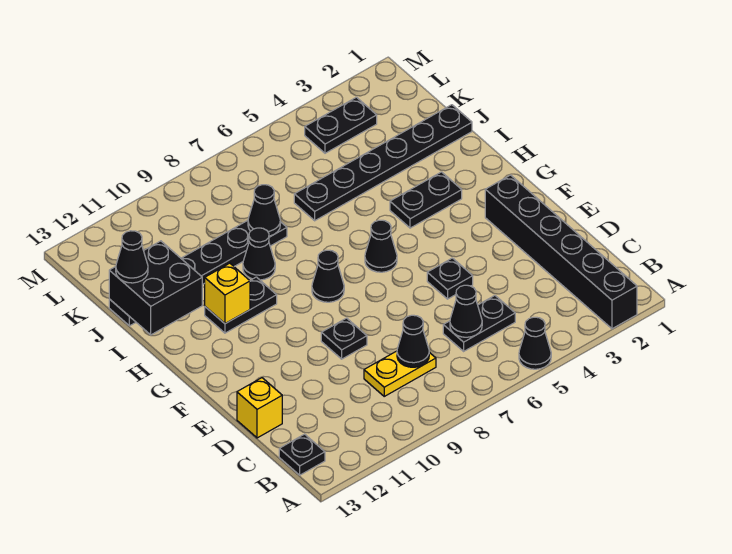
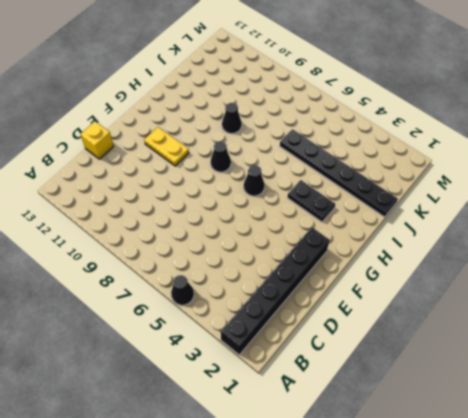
yellow plate F10:F11 level 1 -> yellow plate C8:C9 level 1
none -> black plate B13 level 1
none -> black plate C5:C6 level 1
none -> black plate E5 level 1

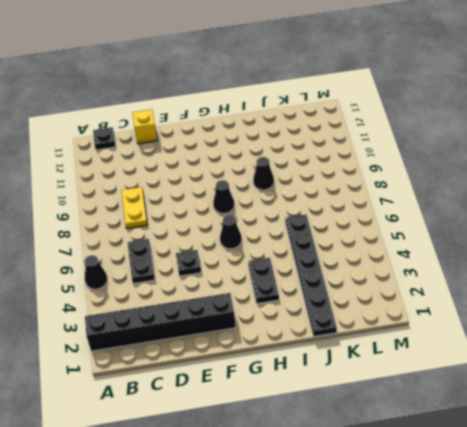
none -> black plate E9 level 1
none -> black plate H10:H11 level 1
none -> black plate J8:J13 level 1

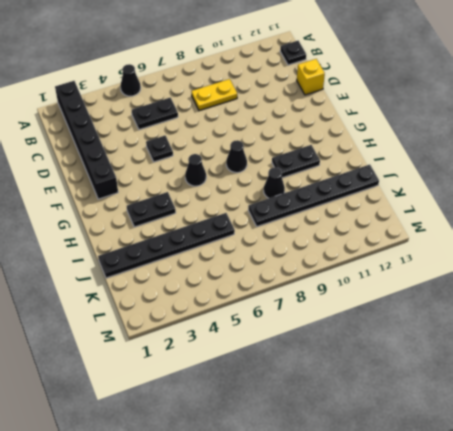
none -> black plate E9 level 1
none -> black plate L3:L4 level 1
none -> black cone C6 level 2

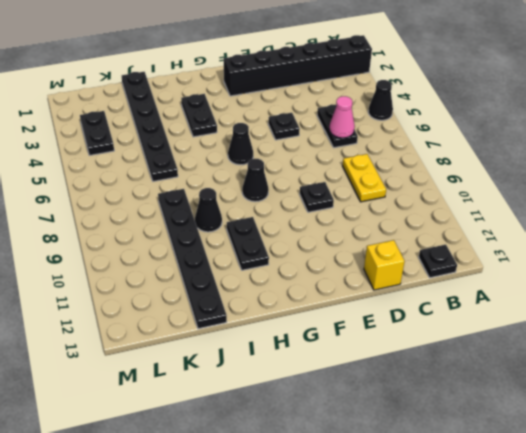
pink cone C6 level 2 -> black cone C6 level 2
none -> black cone C8 level 2
none -> yellow brick H11 level 2
none -> black brick I12:J13 level 2

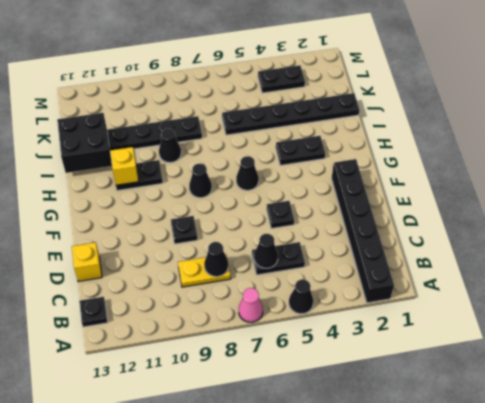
pink cone A7 level 1 -> none
none -> black cone J8 level 2
none -> black cone J13 level 3

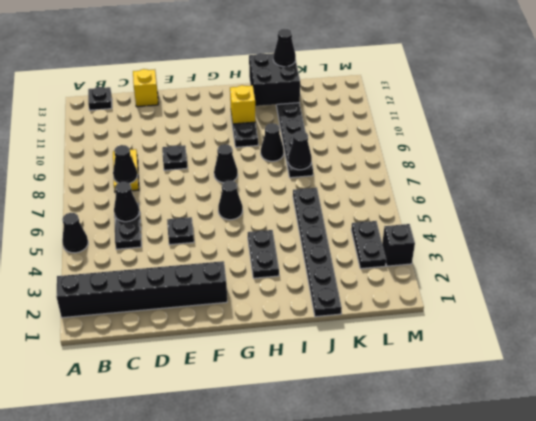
black brick M3 level 1 -> none

